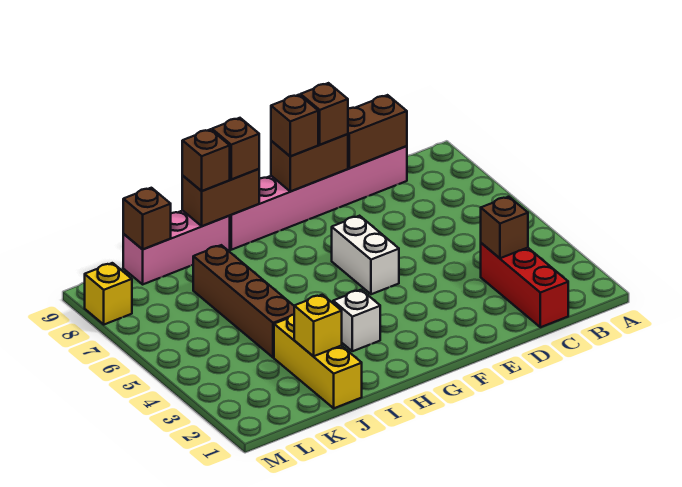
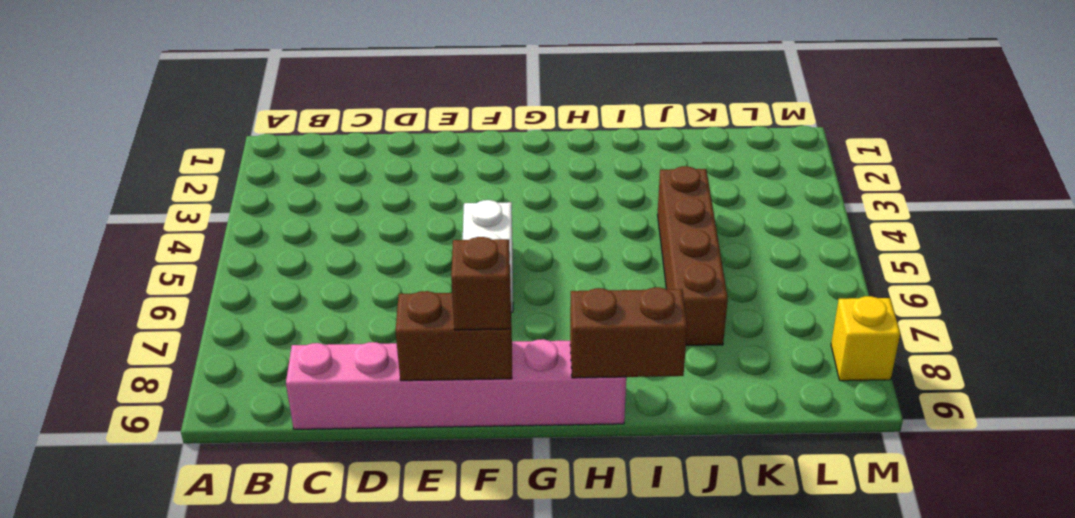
none -> red brick C1:C3 level 1
none -> white brick H3 level 1
none -> pink brick I9:K9 level 1

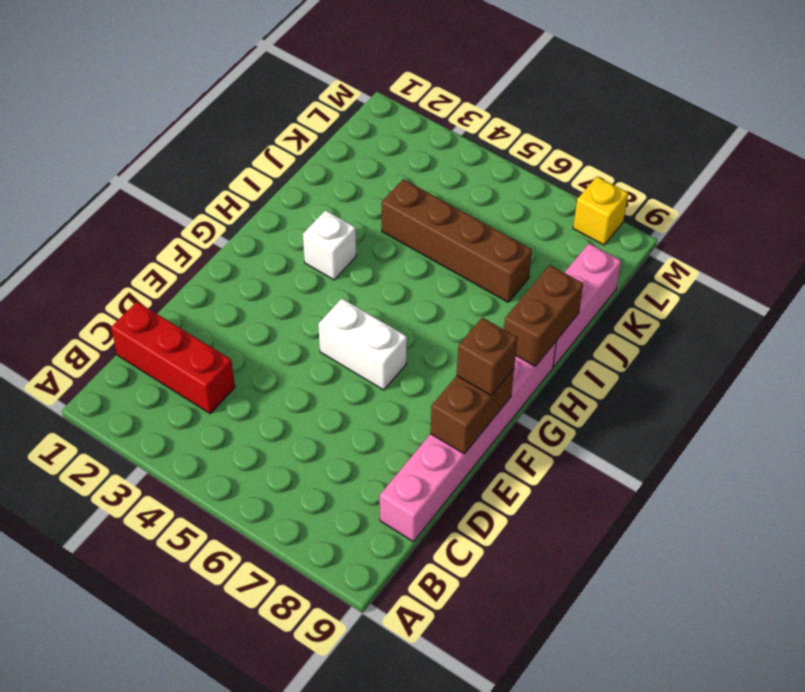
none -> yellow brick J1:J3 level 1
none -> brown brick C3 level 2
none -> brown brick C9:D9 level 2

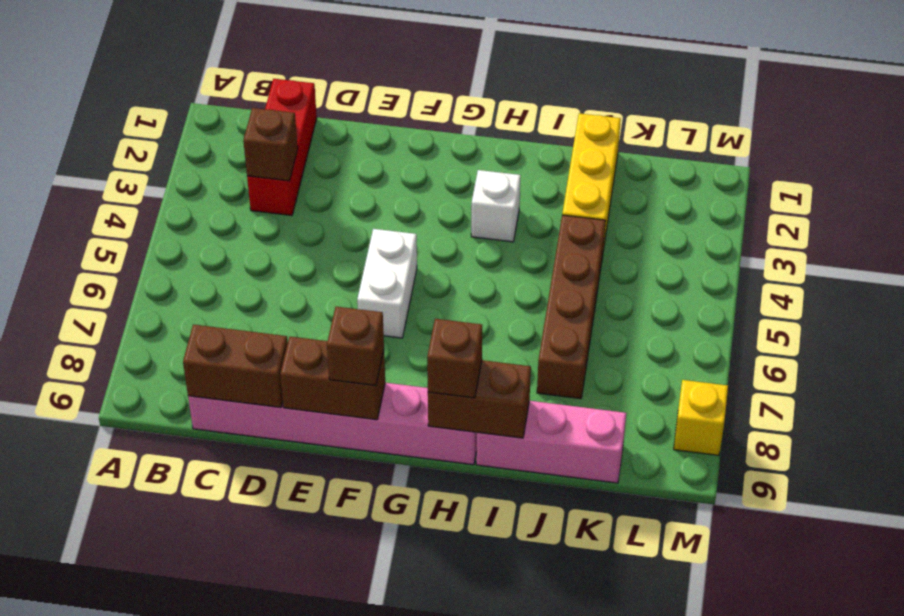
none -> yellow brick J2 level 2
none -> brown brick K9 level 2
none -> brown brick E9 level 3

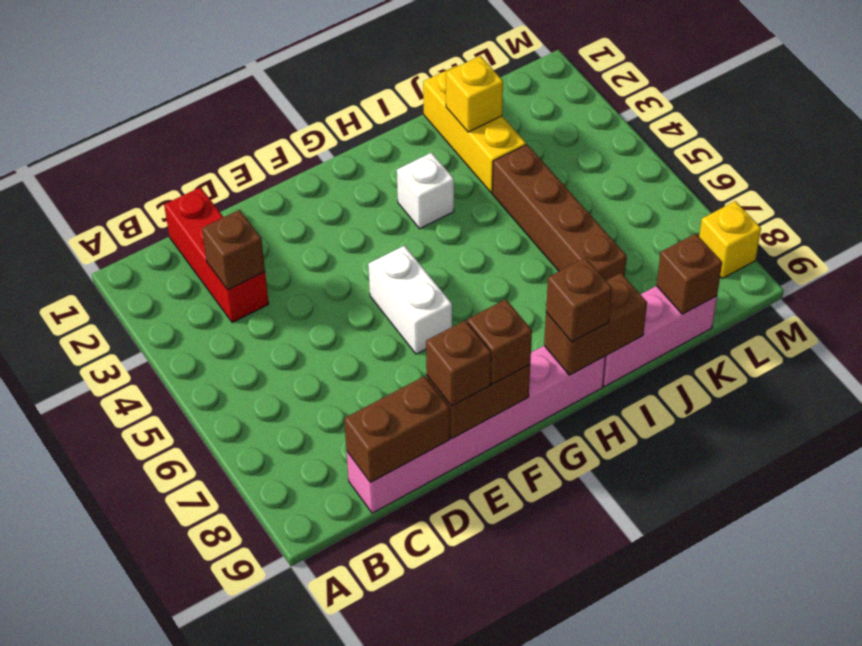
none -> brown brick I9 level 3

